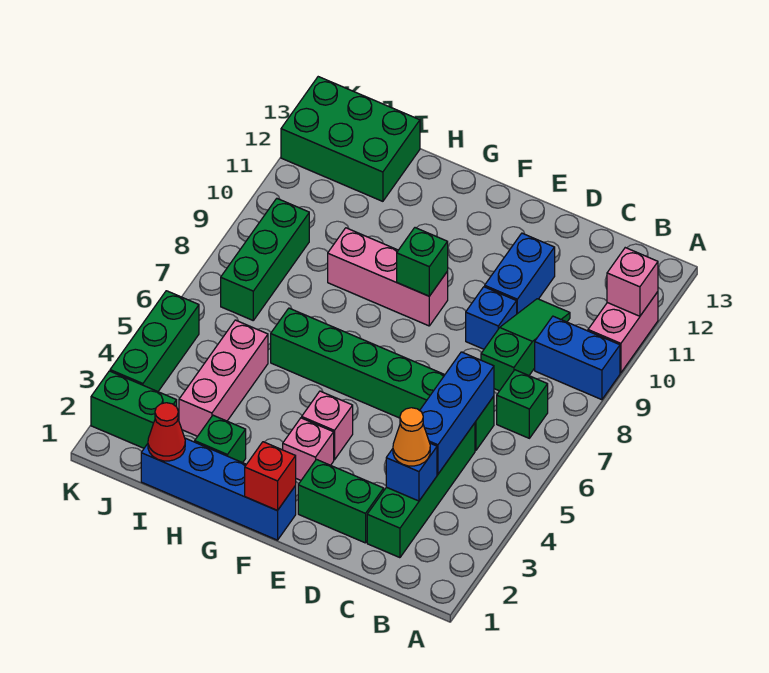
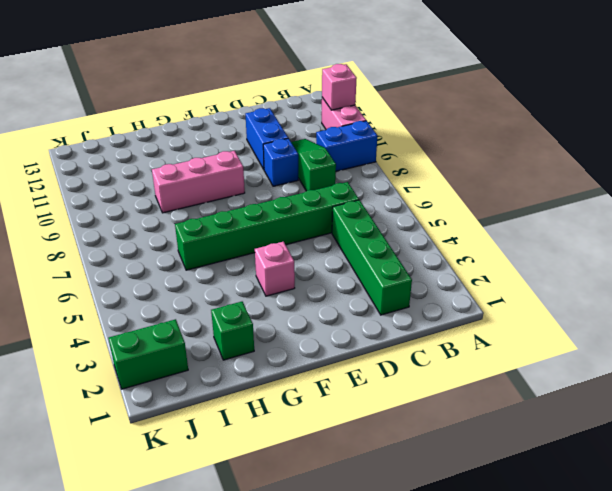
none -> green brick B7 level 1
none -> green brick D2:E2 level 1
none -> blue brick F1:I1 level 1

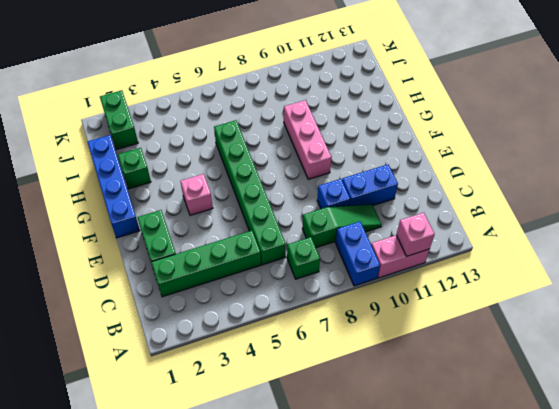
none -> pink brick F3 level 1
none -> pink brick I3:I5 level 1
none -> green brick I12:K13 level 1

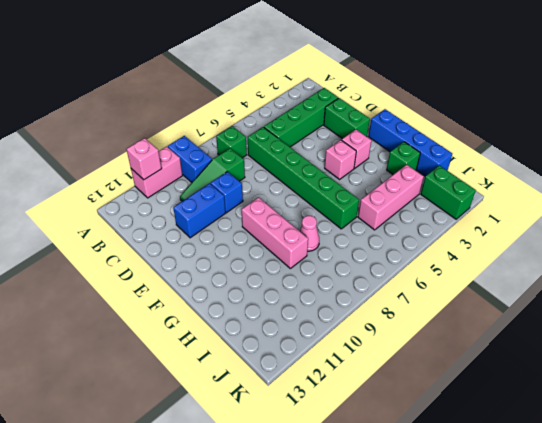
pink cone H8 level 1 -> none
none -> green brick I12:K13 level 1
none -> green brick J7:J9 level 1
none -> green brick K3:K5 level 1

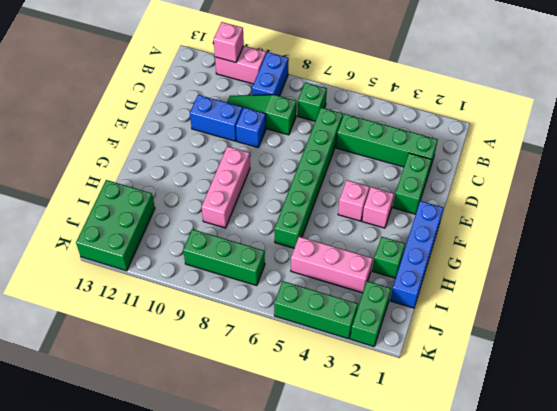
none -> blue brick C3 level 2
none -> blue brick C4:C6 level 2
none -> red brick F1 level 2

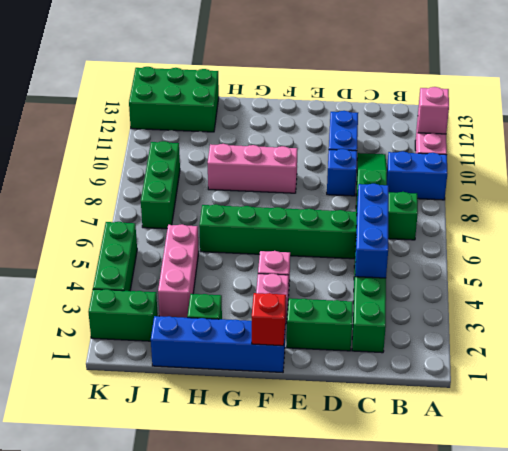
none -> blue brick C3 level 2
none -> green brick F9 level 2
none -> red cone I1 level 2

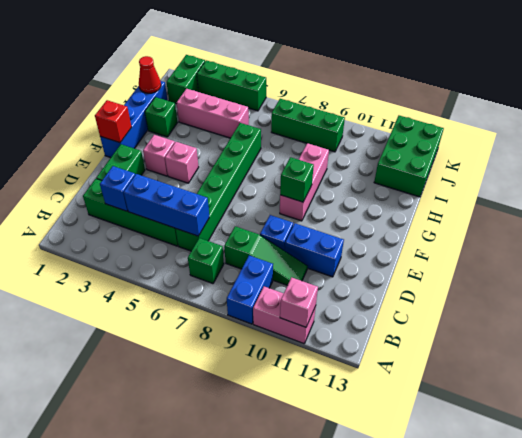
none -> orange cone C3 level 3

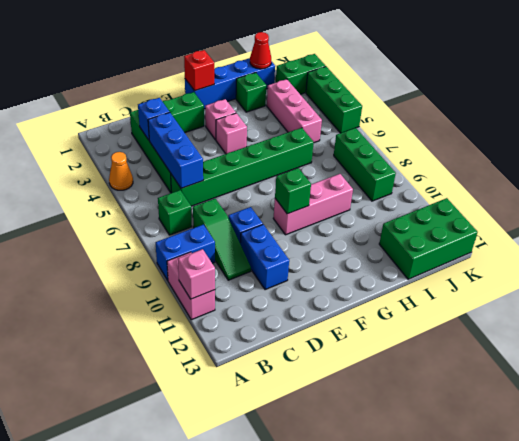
orange cone A4 level 1 -> orange cone C3 level 3

